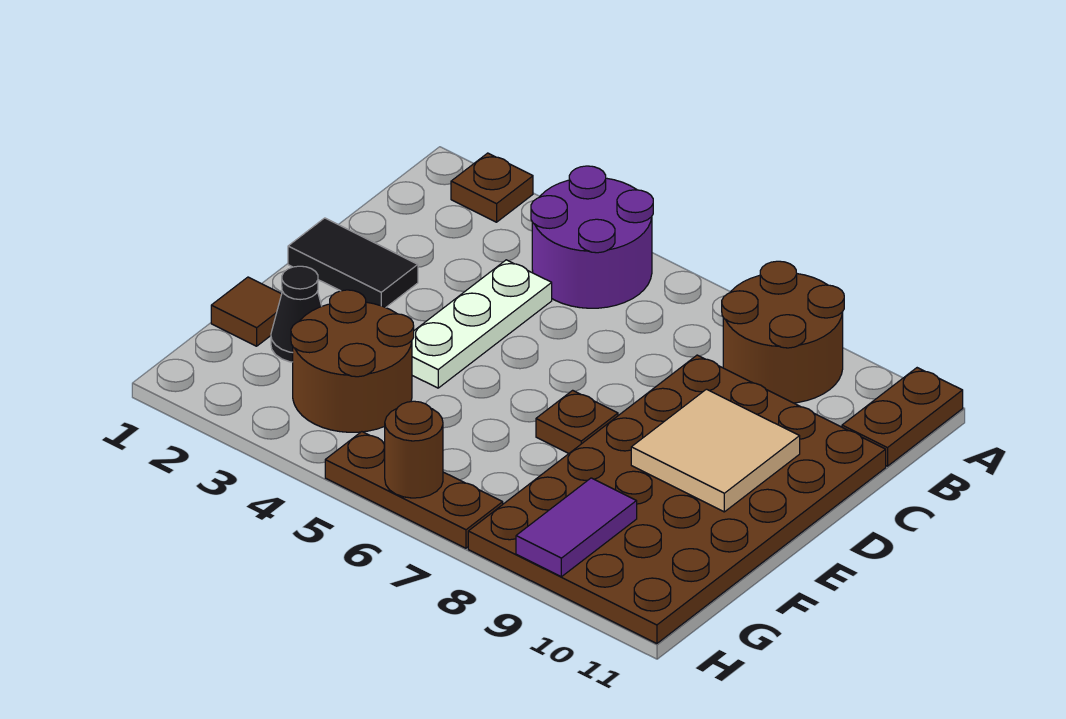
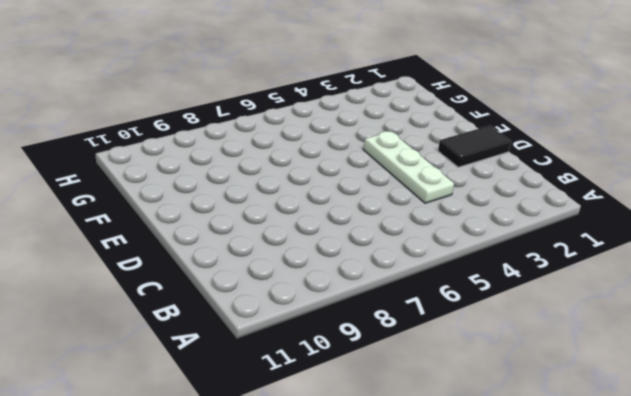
none -> brown plate A2 level 1
none -> purple round brick A4:B5 level 1
none -> brown round brick A8:B9 level 1

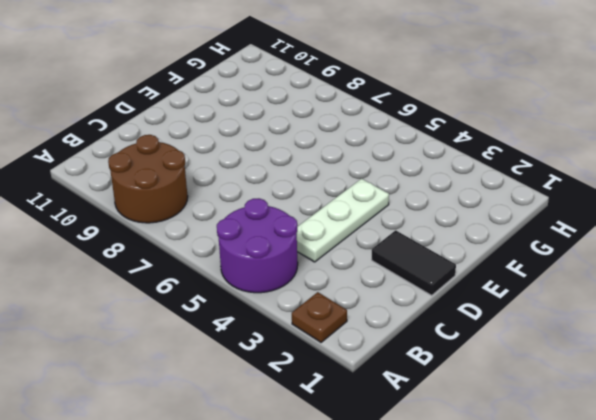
none -> brown plate A11:B11 level 1
none -> brown plate C8:H11 level 1
none -> brown plate E7 level 1

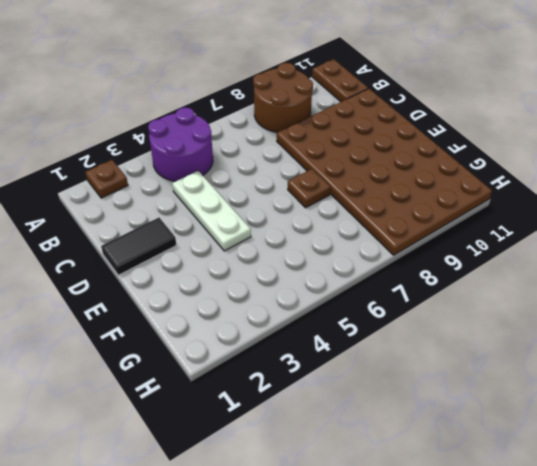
none -> brown tile F1 level 1
none -> black cone F2 level 1
none -> brown round brick F3:G4 level 1

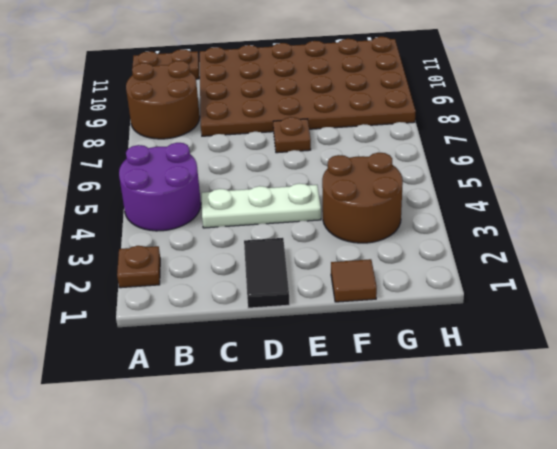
none -> black cone F2 level 1
none -> brown plate H5:H7 level 1
none -> tan tile D9:E10 level 2

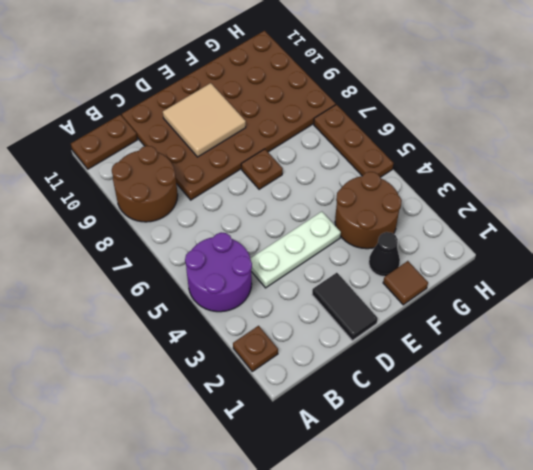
none -> purple tile G9:H9 level 2
none -> brown round brick H6 level 2

